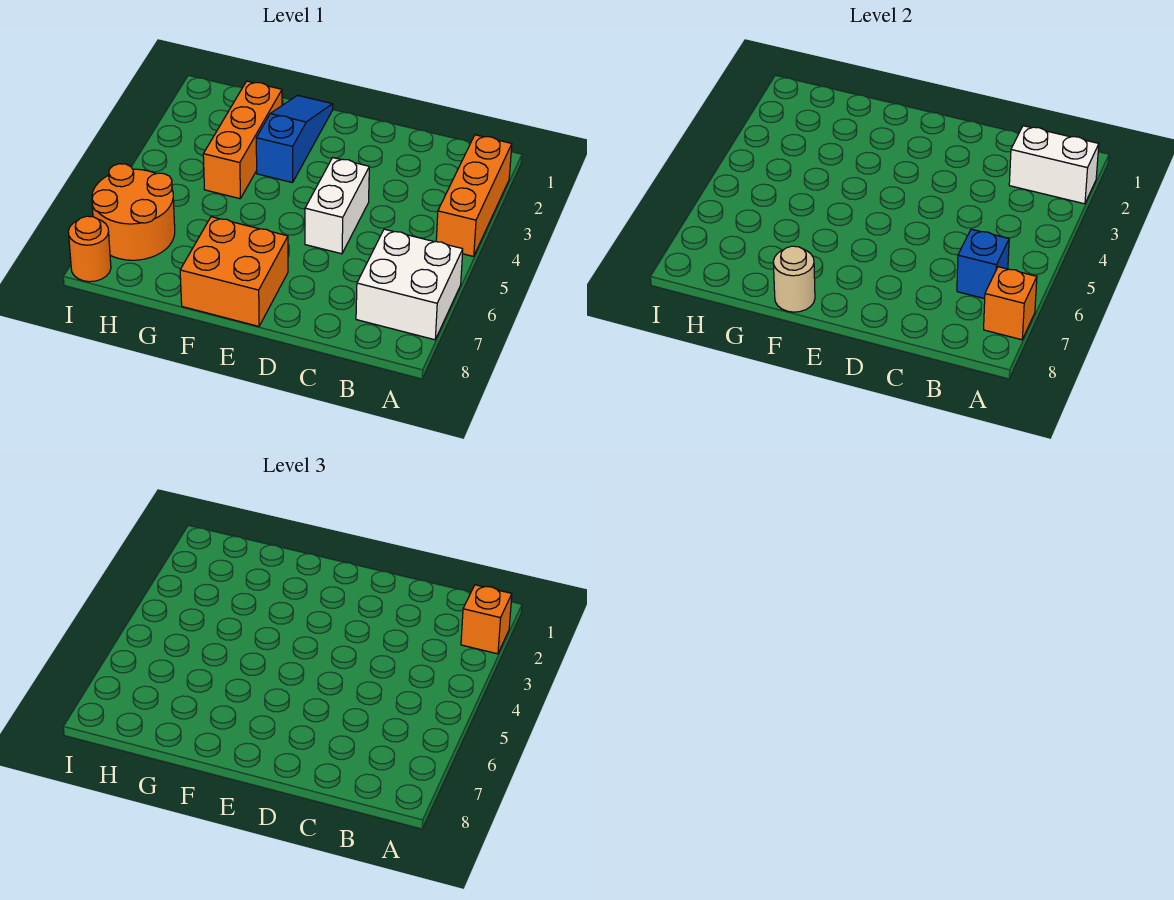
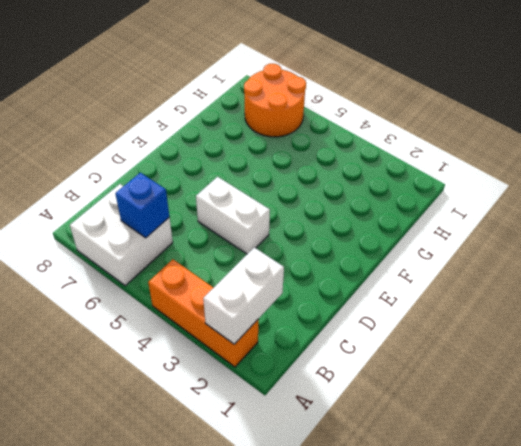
none -> orange brick E7:F8 level 1
none -> blue slope F1:F3 level 1 top 3
none -> orange brick G2:G4 level 1

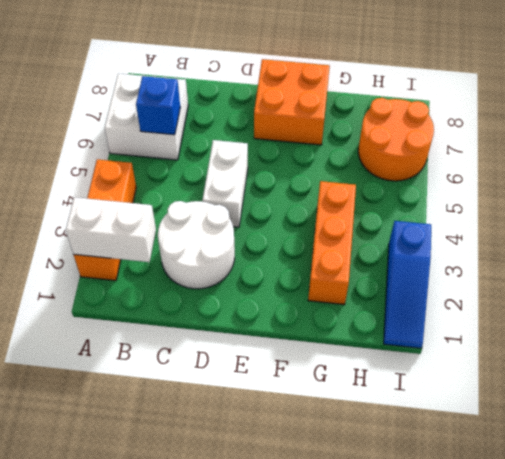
white round brick C2:D3 level 1 -> none
blue slope I1:I3 level 1 top 3 -> blue slope F1:F3 level 1 top 3
none -> orange round brick I8 level 1
none -> orange brick A7 level 2
none -> tan round brick F8 level 2

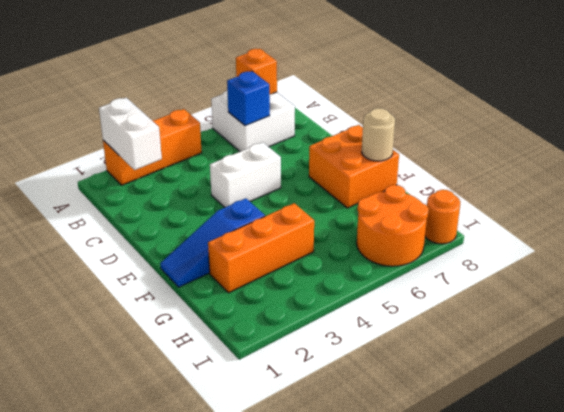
none -> orange brick A2 level 3

